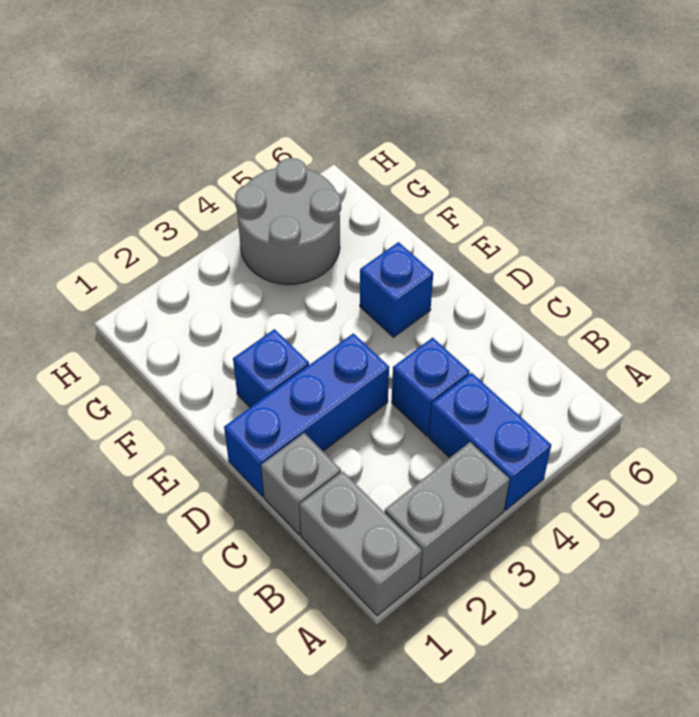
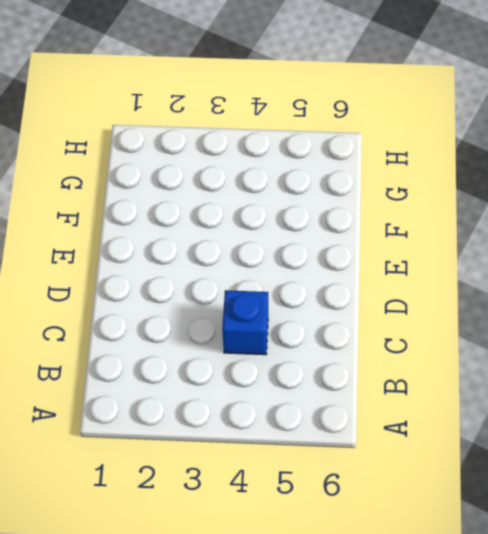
none -> grey brick A1:B1 level 1
none -> grey brick A2:A3 level 1

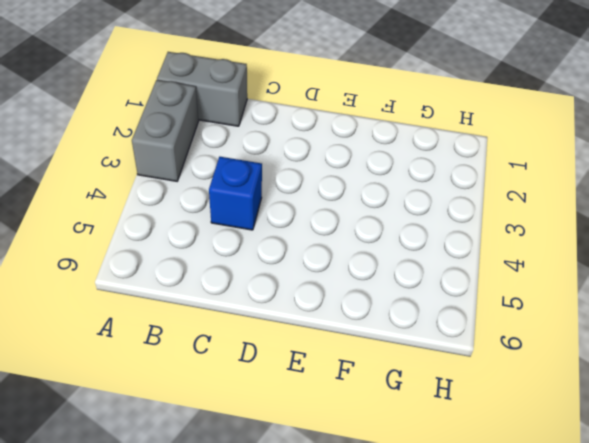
none -> blue brick A4:B4 level 1
none -> grey brick C1 level 1

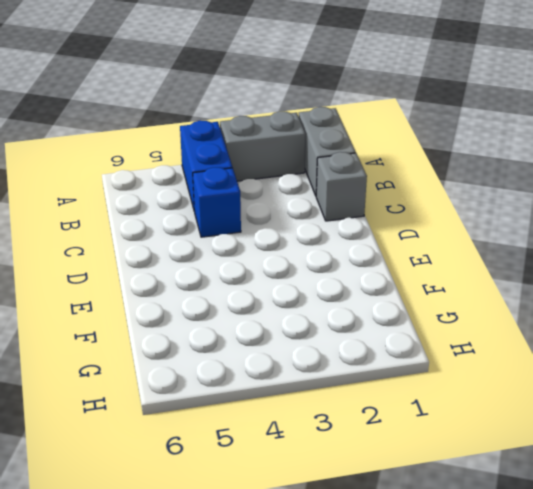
none -> blue brick D1:D3 level 1
none -> blue brick E2 level 1

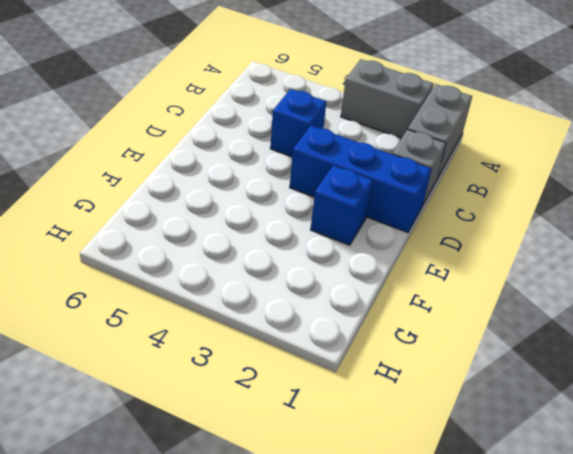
none -> blue brick A4:B4 level 1
none -> blue brick E5 level 1

